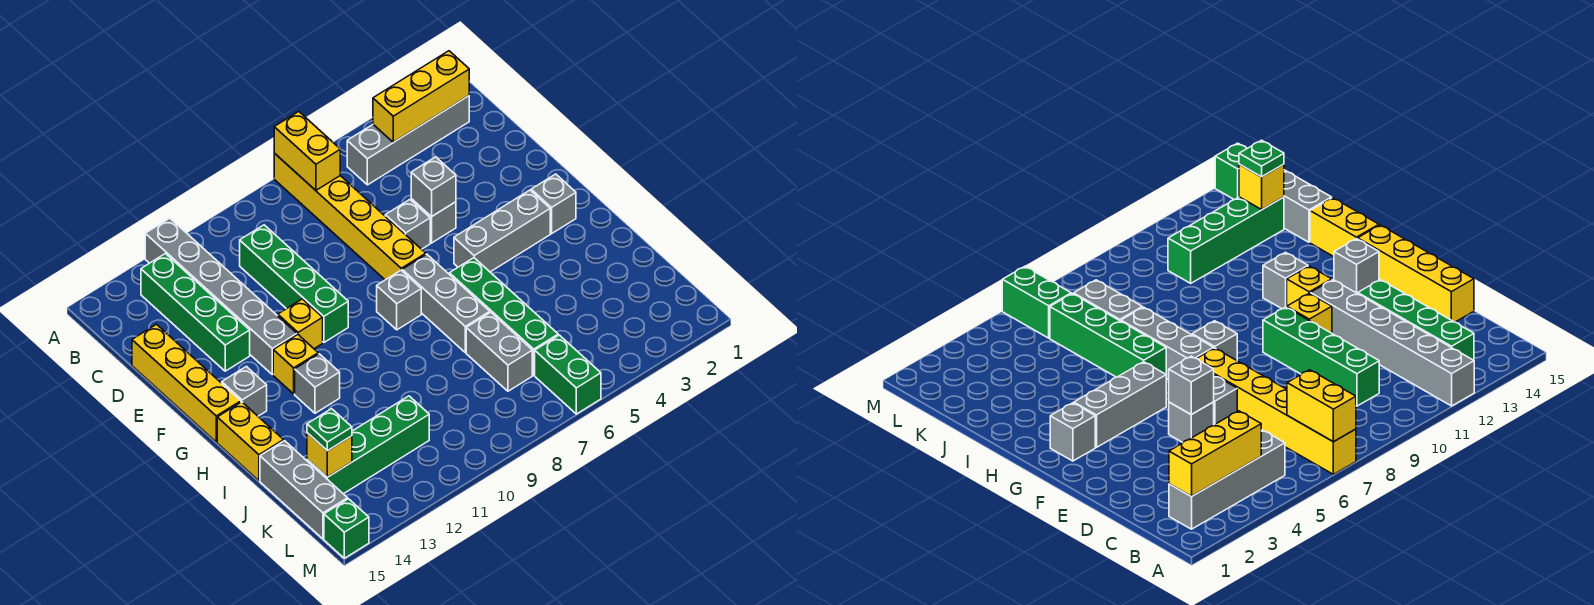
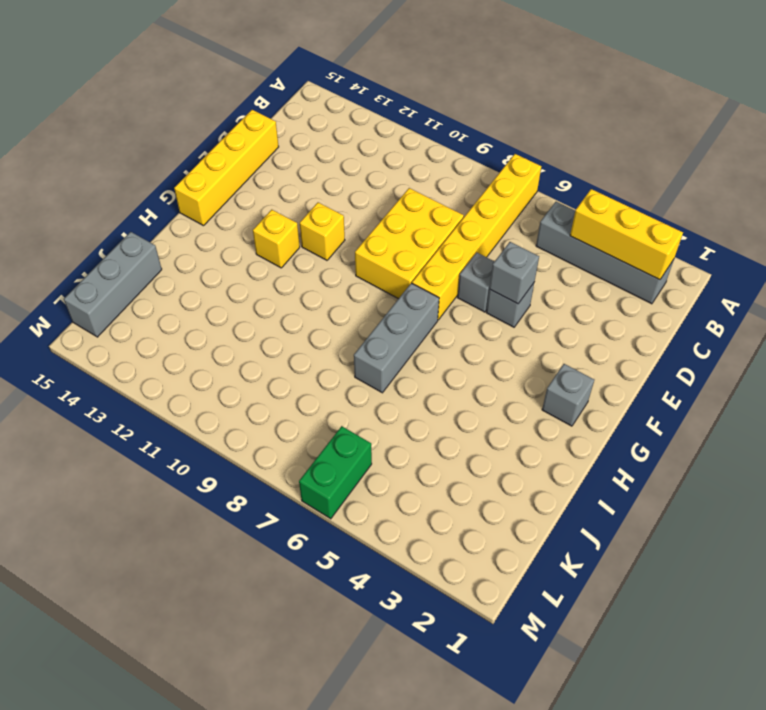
yellow brick D8:F9 level 1 -> none
none -> grey brick A12:F12 level 1
none -> green brick B13:E13 level 1
none -> green brick C10:F10 level 1

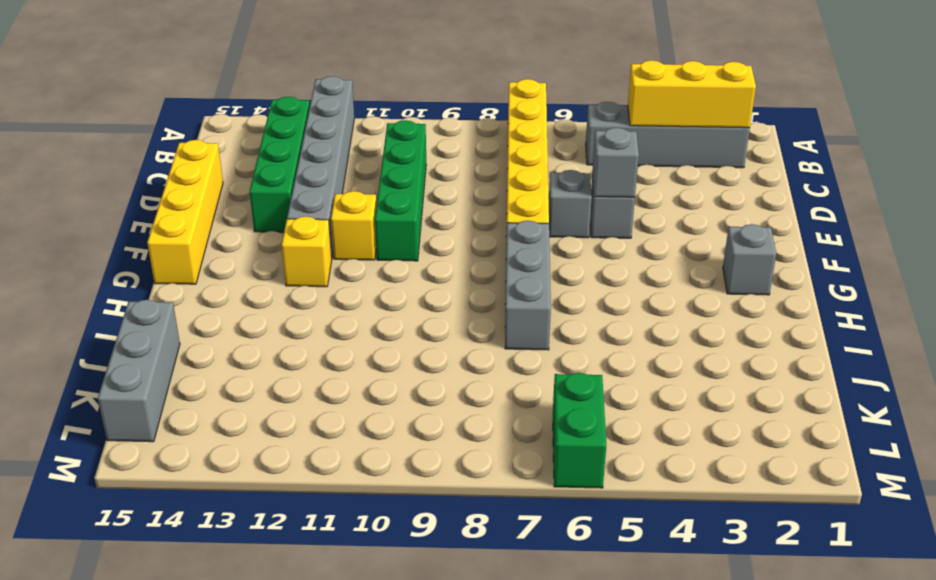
none -> grey brick G3:G5 level 1
none -> grey brick G8 level 1
none -> grey brick G14 level 1

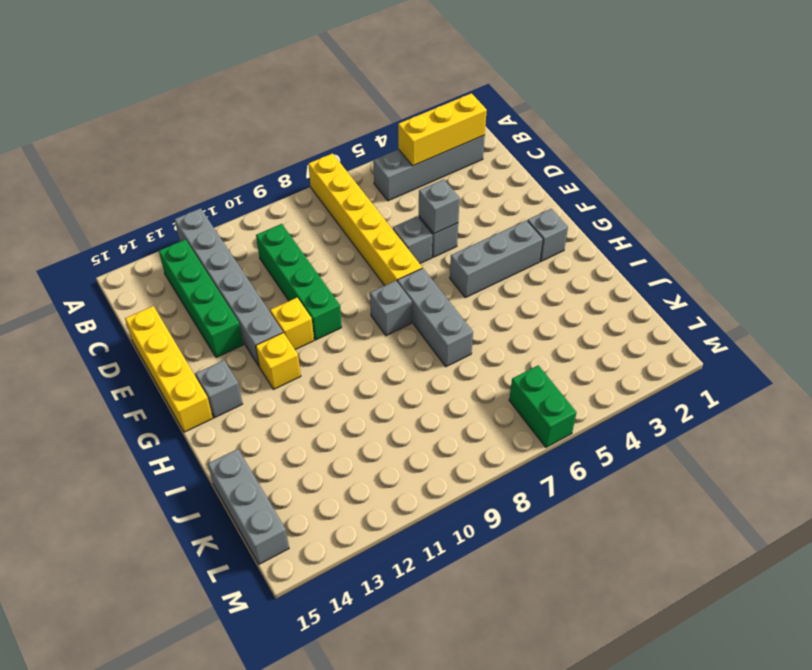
none -> green brick H6:K6 level 1
none -> grey brick H12 level 1
none -> yellow brick H15:I15 level 1

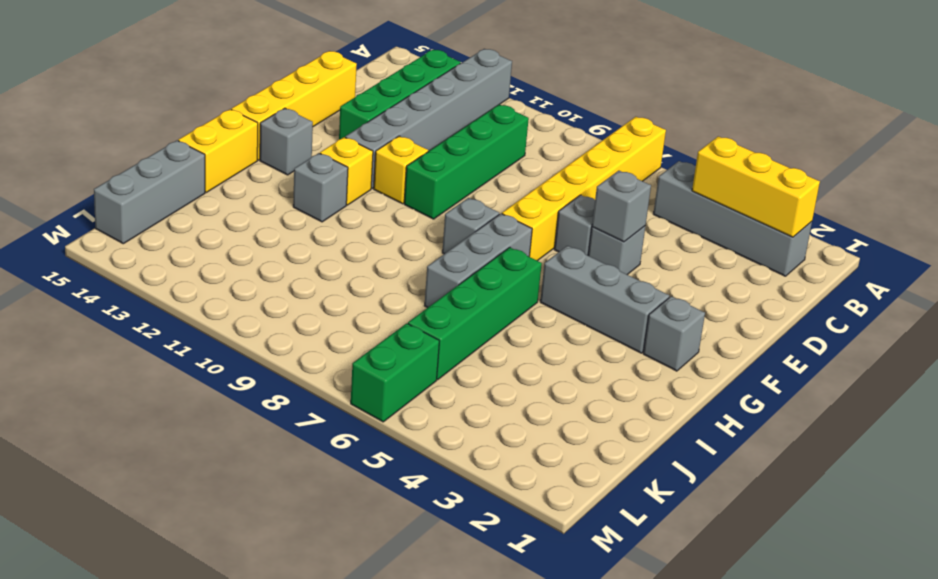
none -> grey brick J7:K7 level 1
none -> green brick K11:K14 level 1
none -> green brick M15 level 1

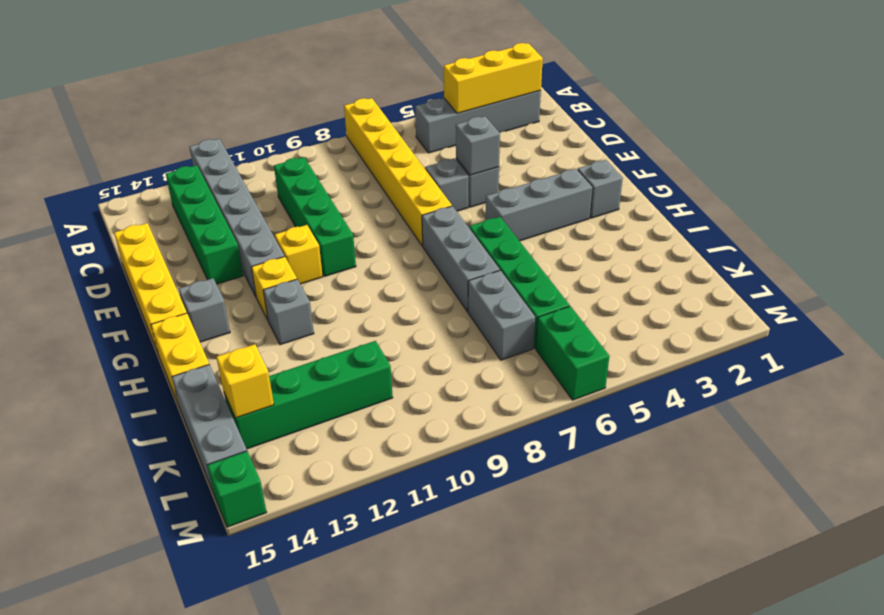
none -> grey brick G8 level 1
none -> yellow brick A7:B7 level 2
none -> green plate K14 level 3

